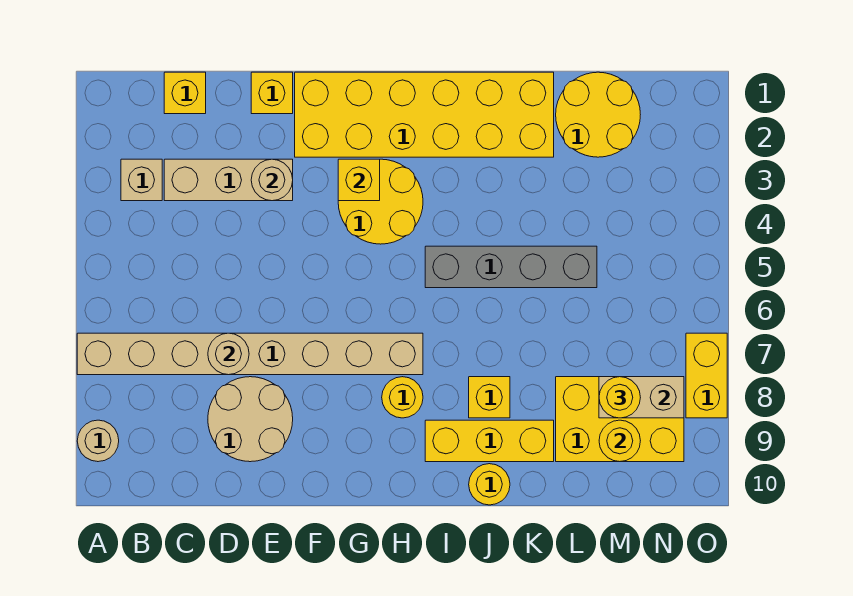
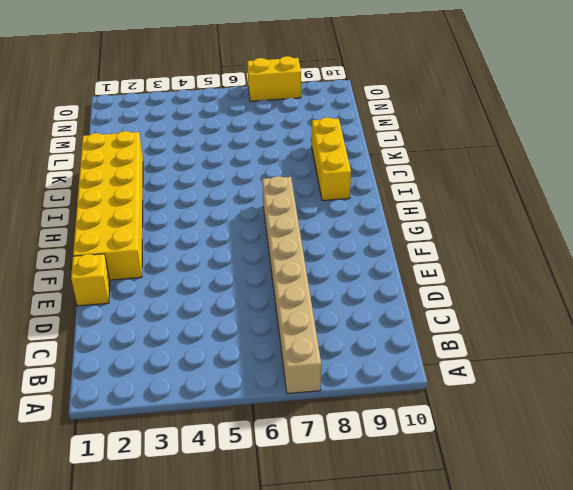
none -> tan round brick A9 level 1
none -> tan brick B3 level 1
none -> yellow brick C1 level 1

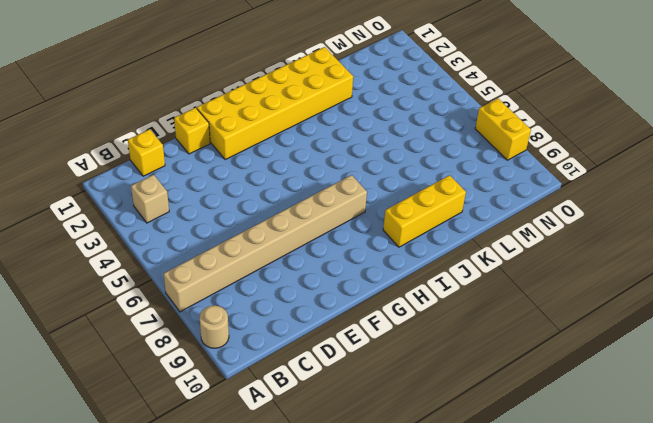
none -> tan brick C3:E3 level 1
none -> tan round brick D8:E9 level 1
none -> yellow round brick G3:H4 level 1

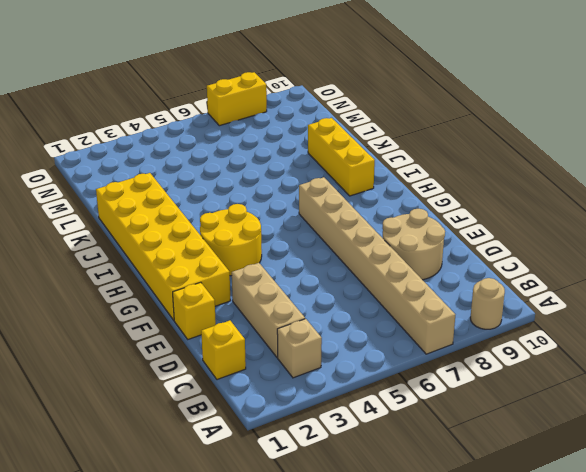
none -> yellow round brick H8 level 1
none -> grey brick I5:L5 level 1
none -> yellow brick J8 level 1

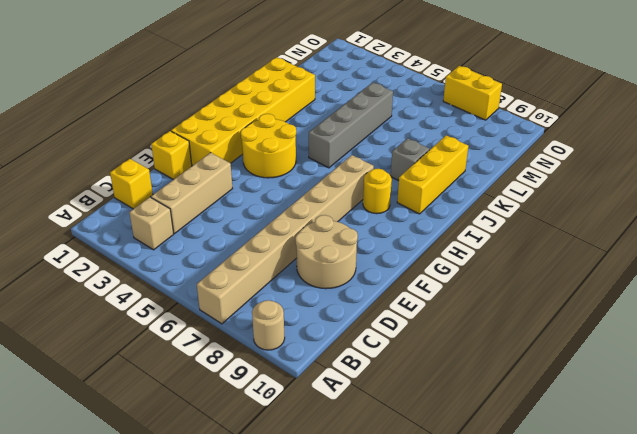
grey brick J8 level 1 -> yellow brick J8 level 1
none -> yellow round brick J10 level 1
none -> yellow round brick L1:M2 level 1
none -> yellow brick L8:N9 level 1

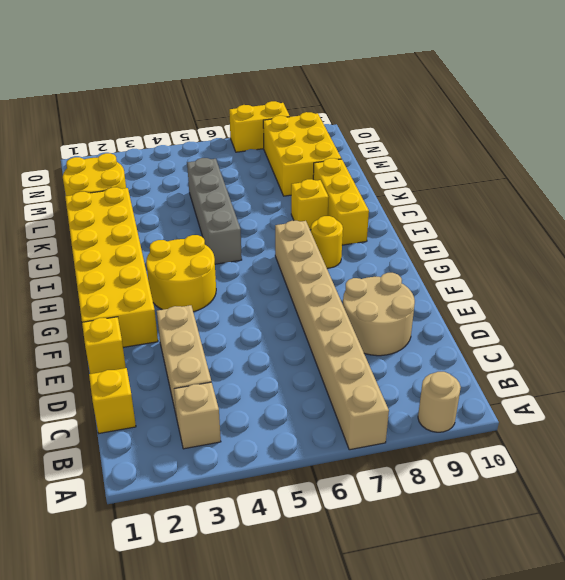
none -> yellow round brick J10 level 1
none -> tan round brick D7 level 2
none -> tan round brick E3 level 2

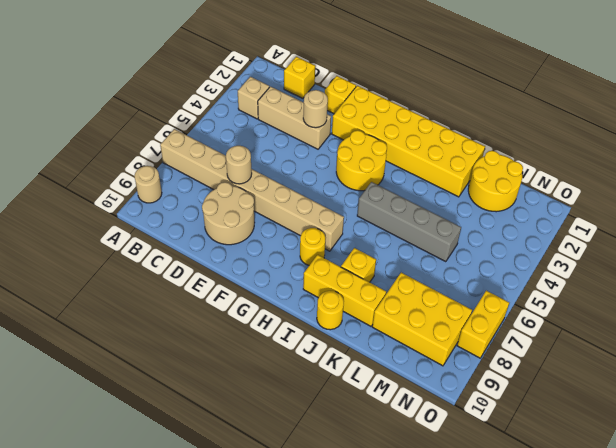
none -> yellow brick G3 level 2
none -> tan brick M8:N8 level 2
none -> yellow round brick M9 level 2

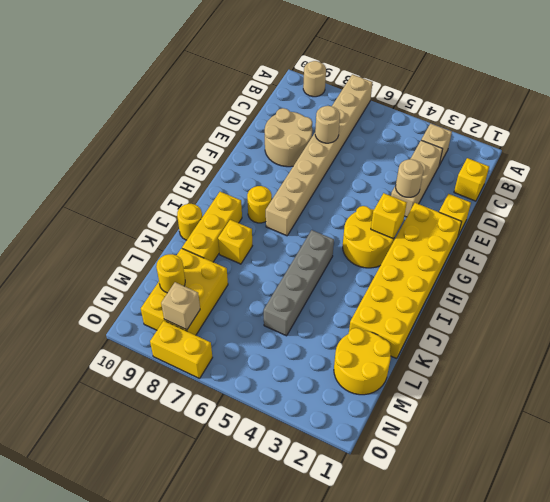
tan brick N8 level 2 -> tan brick M8:N8 level 2
none -> yellow round brick M8 level 3

